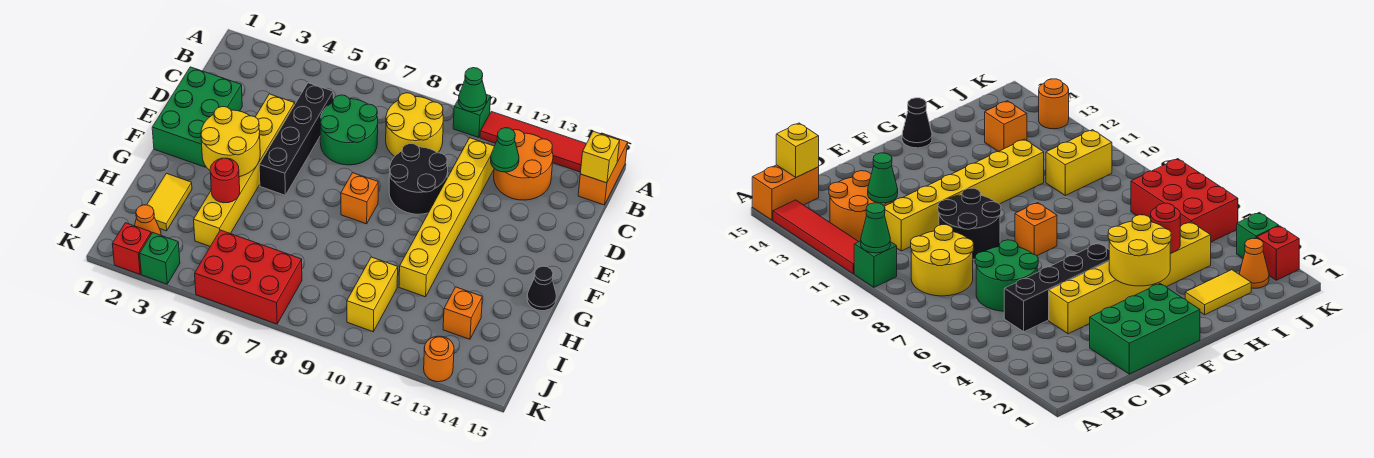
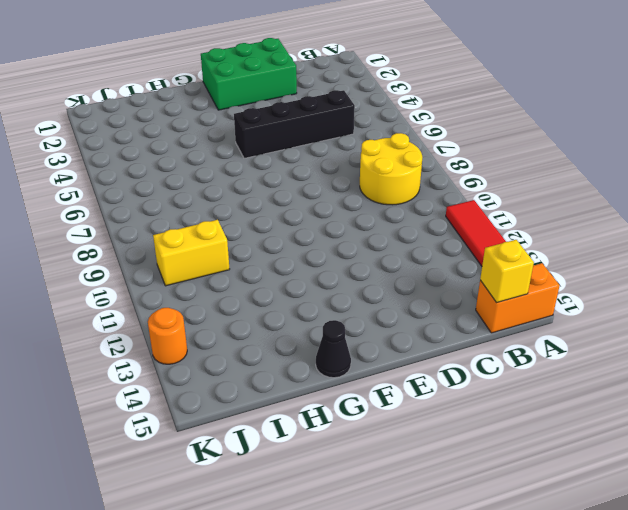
none -> green brick A10 level 1
none -> orange round brick B12:C13 level 1
none -> green round brick C6:D7 level 1

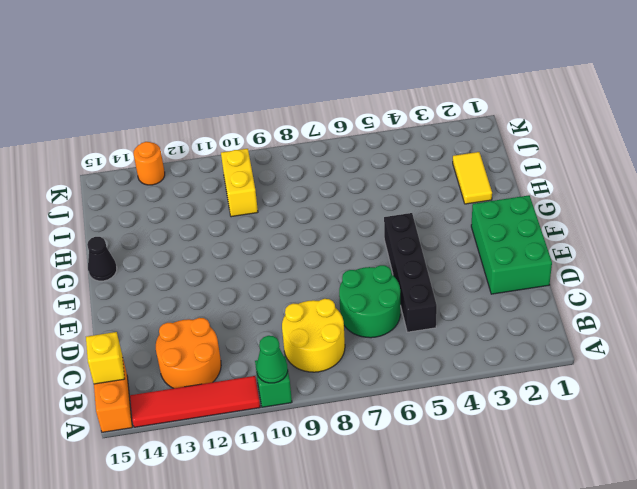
none -> yellow brick C11:H11 level 1
none -> yellow brick D4:I4 level 1
none -> black round brick D9:E10 level 1

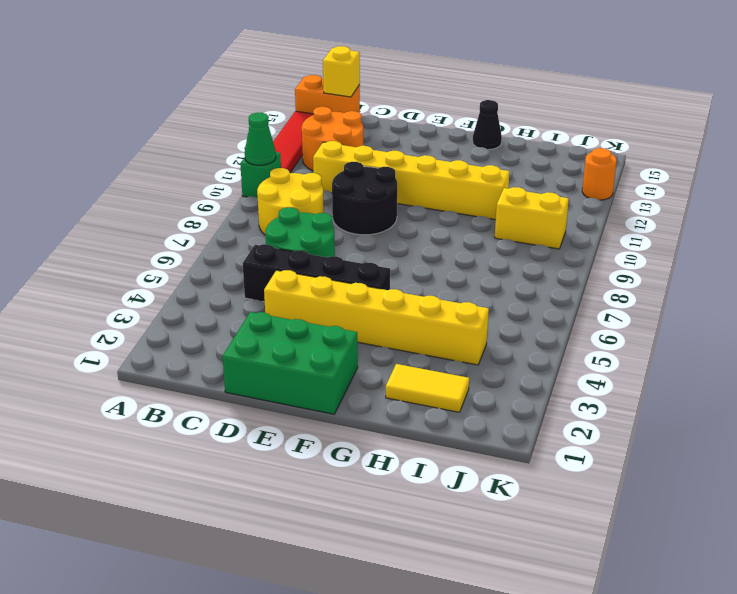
none -> orange brick F8 level 1
none -> orange brick I13 level 1
none -> orange cone J2 level 1

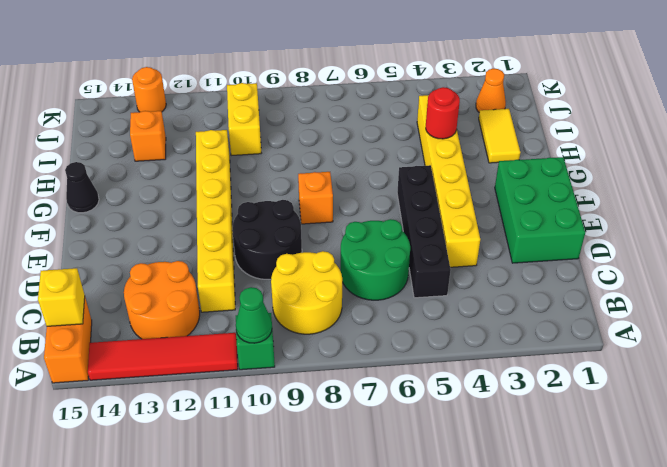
none -> red brick J5:K7 level 1
none -> red brick K2 level 1
none -> green brick K3 level 1

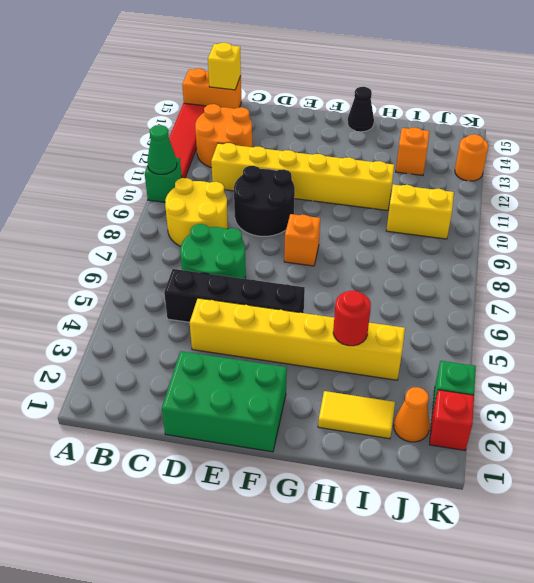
none -> red brick J5:K7 level 1
none -> green cone C12 level 2
none -> yellow round brick F3:G4 level 2

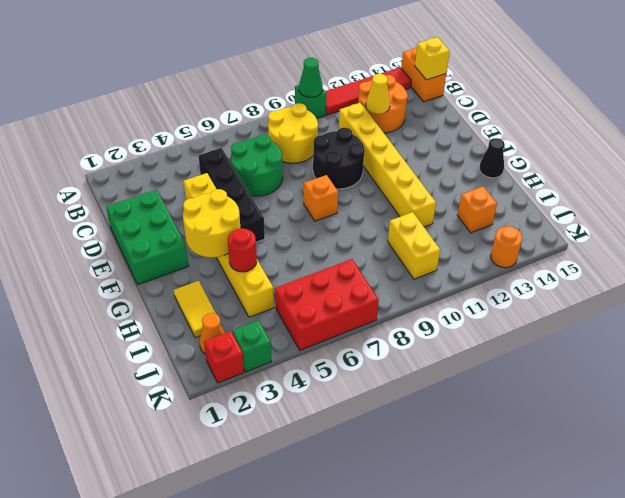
yellow cone C12 level 2 -> green cone C12 level 2

